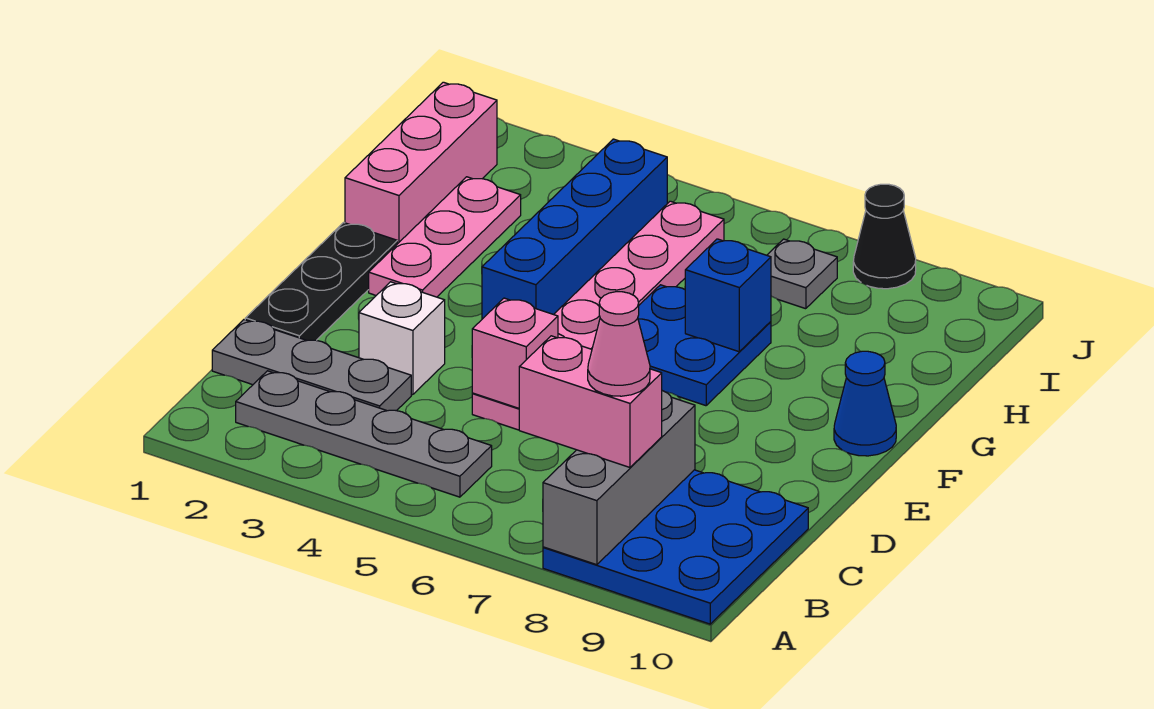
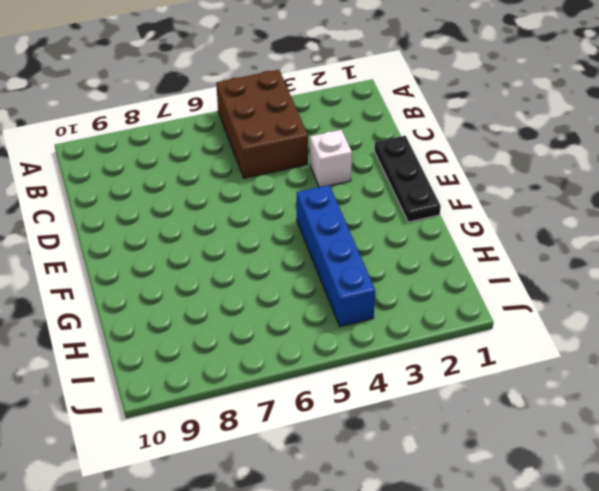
brown brick A4:C5 level 1 -> grey plate B2:B5 level 1
none -> blue plate A8:C10 level 1
none -> grey plate C1:C3 level 1
none -> pink plate D5:I5 level 1

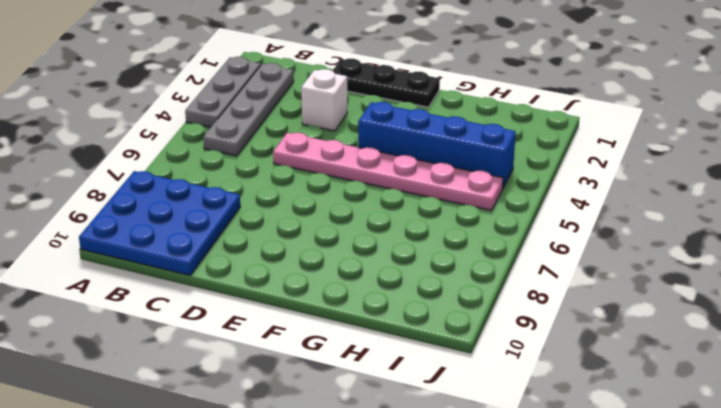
grey plate A2:A4 level 1 -> grey plate C1:C3 level 1
none -> pink plate F2:H2 level 1
none -> blue plate F6:G7 level 1
none -> blue cone F10 level 1

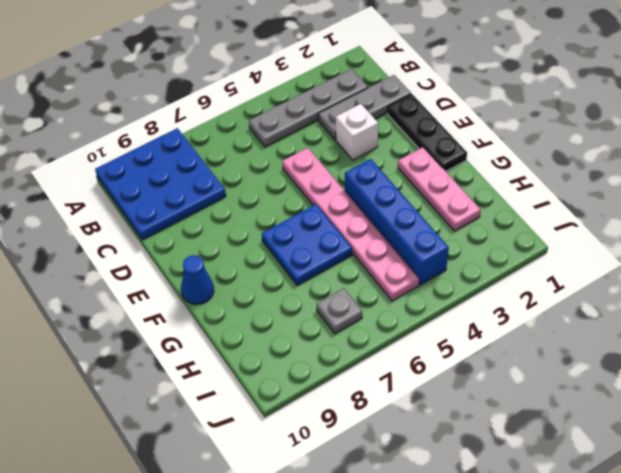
none -> pink brick G1:I1 level 1
none -> black cone J8 level 1
none -> grey brick A8:C8 level 2

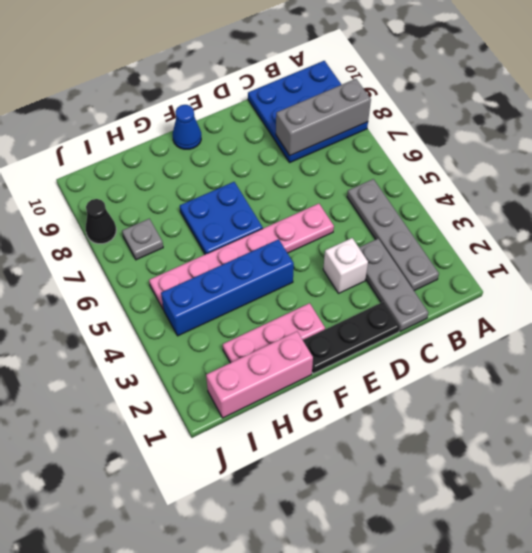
none -> pink brick D5 level 2
none -> blue brick G7 level 2
none -> pink brick B7:B8 level 3

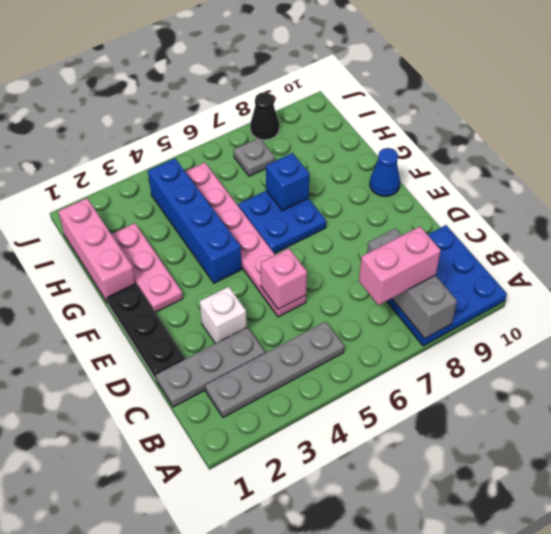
none -> pink cone B8 level 4

